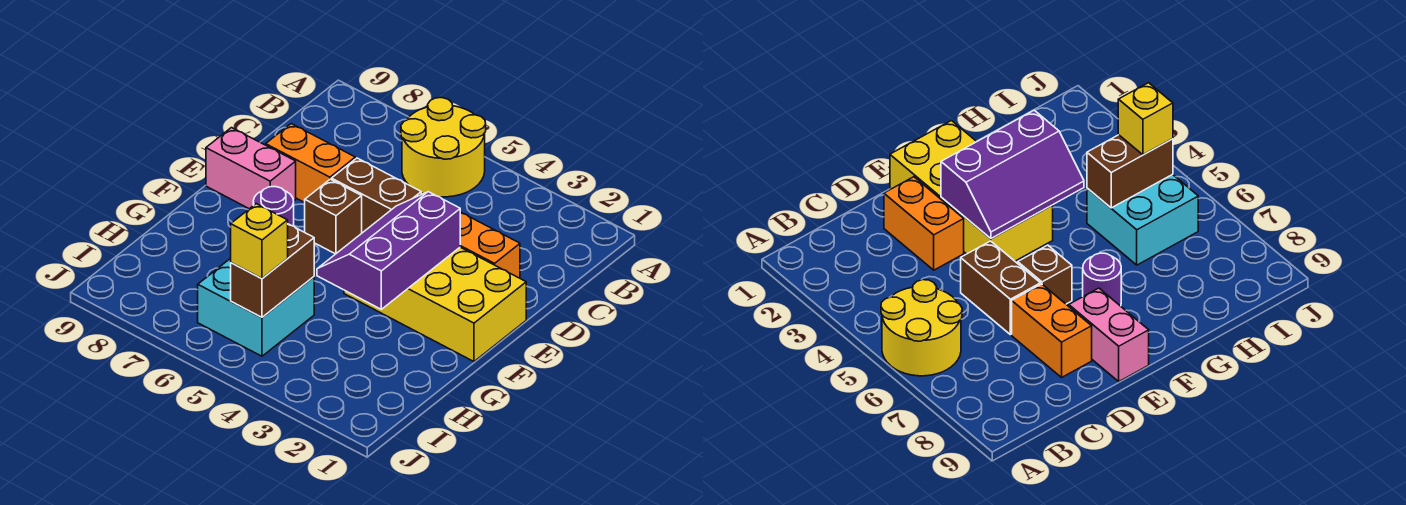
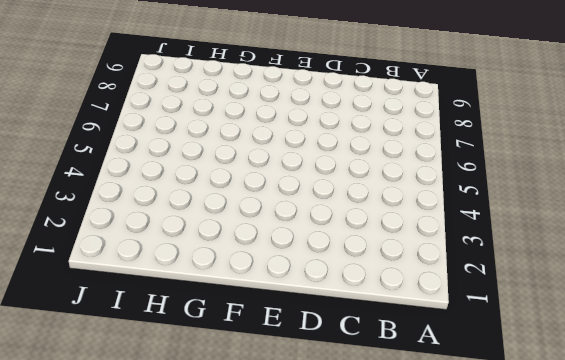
none -> yellow round brick A5:B6 level 1
none -> orange brick D2:D3 level 1
none -> brown brick D5:D6 level 1

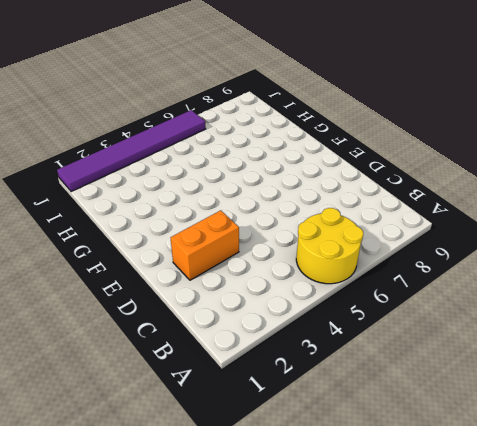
purple tile J1:J6 level 1 -> none
none -> brown brick D5:D6 level 1
none -> orange brick D7:D8 level 1
none -> yellow brick E1:F4 level 1

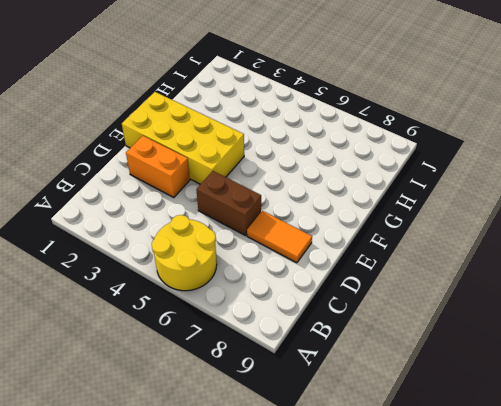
orange tile D7:D8 level 1 -> orange brick D7:D8 level 1
none -> brown brick E6 level 1
none -> pink brick E8:E9 level 1
none -> purple round brick F7 level 1

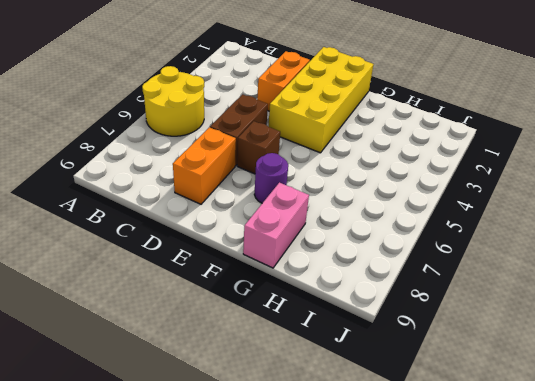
pink brick G8:G9 level 1 -> pink brick E8:E9 level 1
none -> cyan brick H5:I6 level 1
none -> purple slope E3:G4 level 2 top 3
none -> brown brick H5:I5 level 2

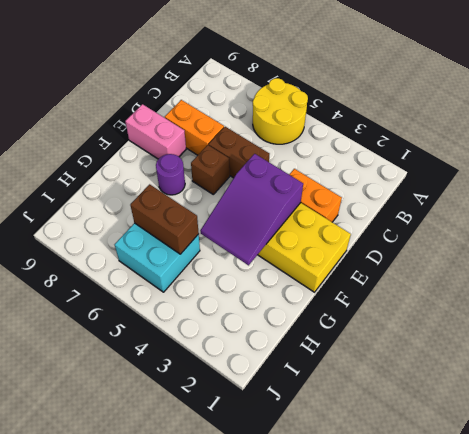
purple slope E3:G4 level 2 top E -> purple slope E3:G4 level 2 top 3
brown brick H5:H6 level 2 -> brown brick H5:I5 level 2
none -> yellow brick I5 level 3

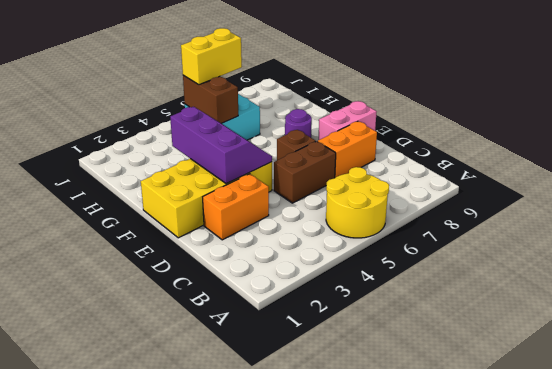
yellow brick I5:I6 level 3 -> yellow brick I5 level 3

